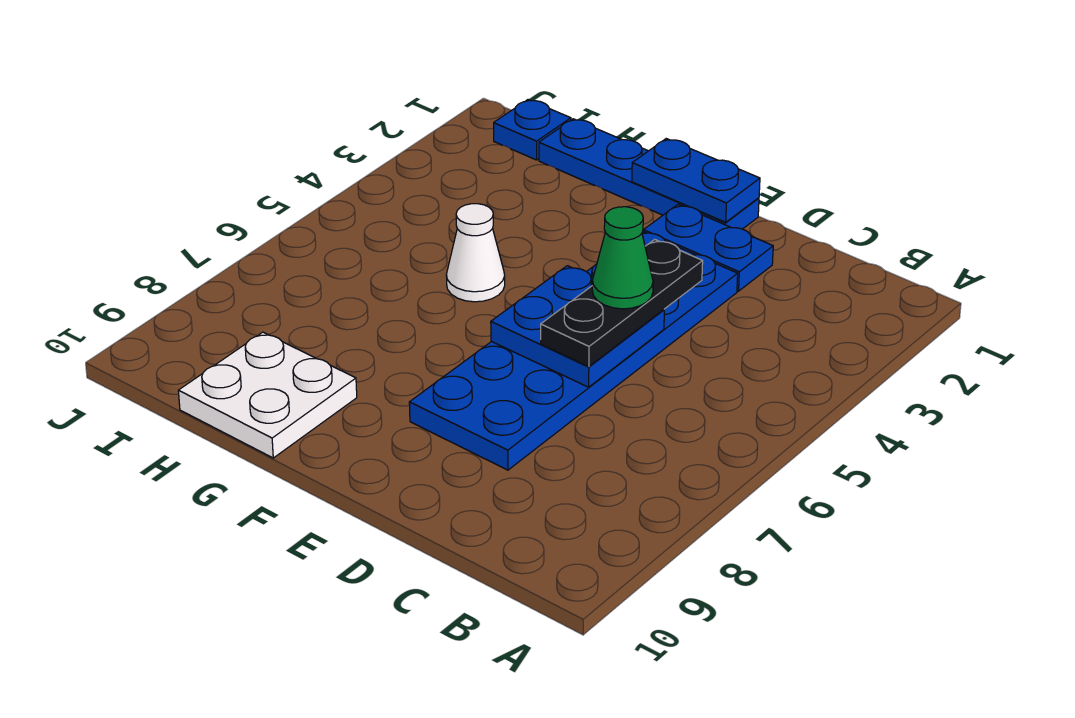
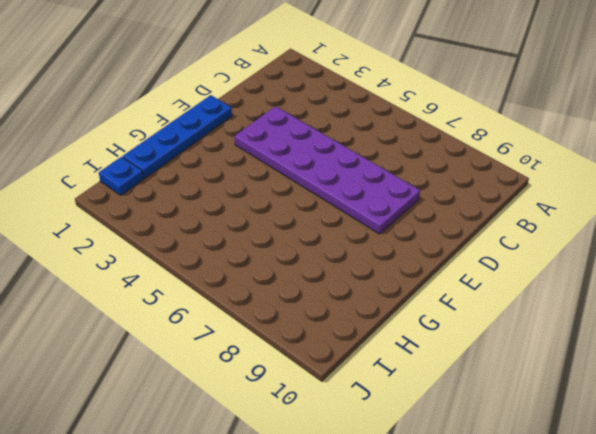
purple plate D3:E8 level 1 -> blue plate D3:E8 level 1
none -> blue plate D2:E2 level 1
none -> white cone G5 level 1

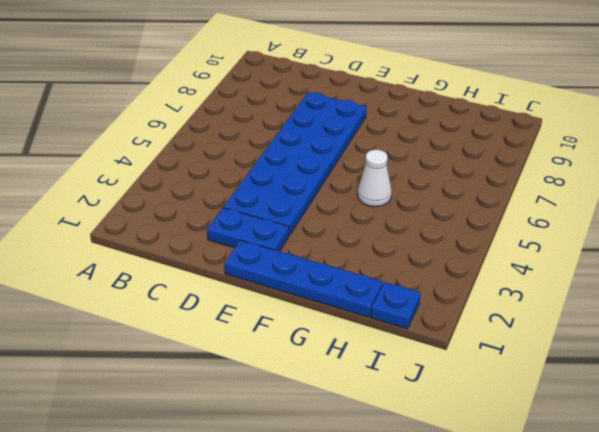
none -> white plate G9:H10 level 1
none -> blue plate D5:E6 level 2

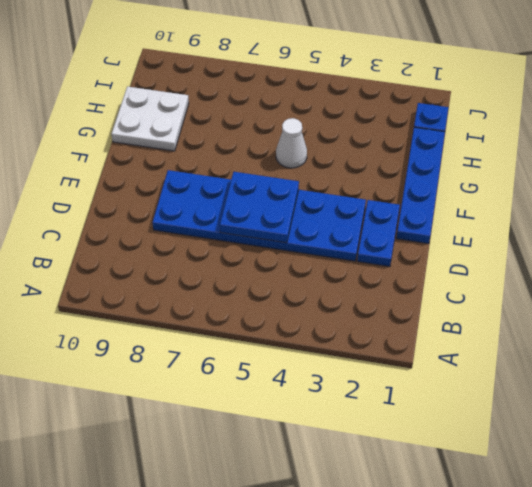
none -> blue plate E1:F1 level 2
none -> black plate D4:D6 level 3

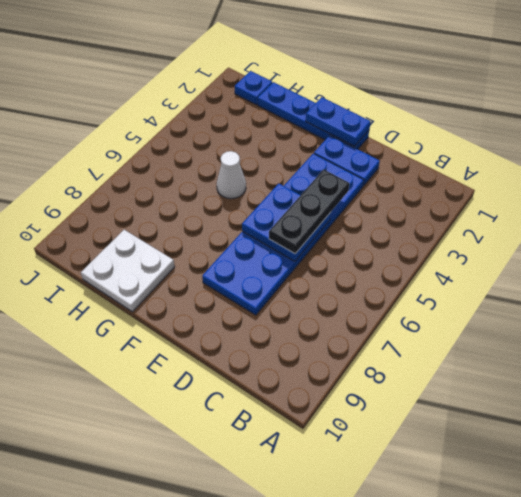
none -> green cone D5 level 4

